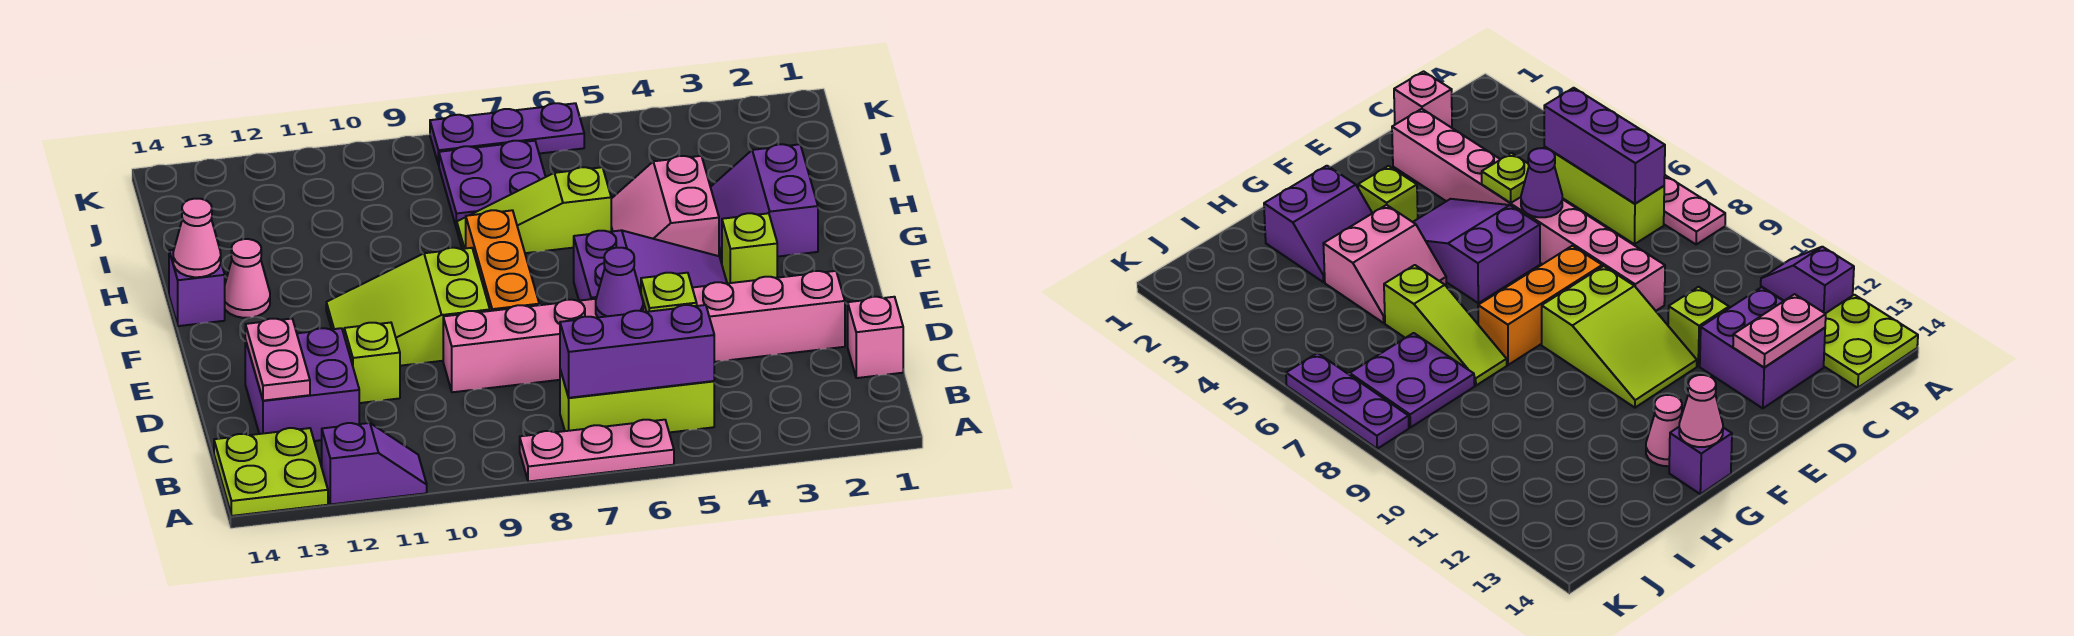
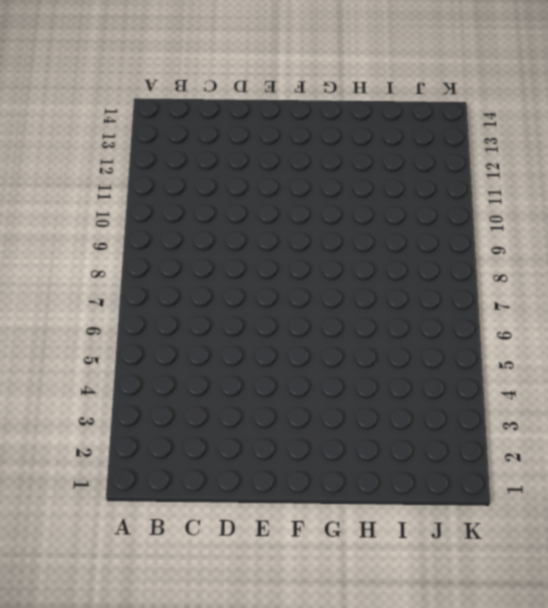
none -> pink plate A6:A8 level 1
none -> purple slope A11:A12 level 1 top 12
none -> lime plate A13:B14 level 1

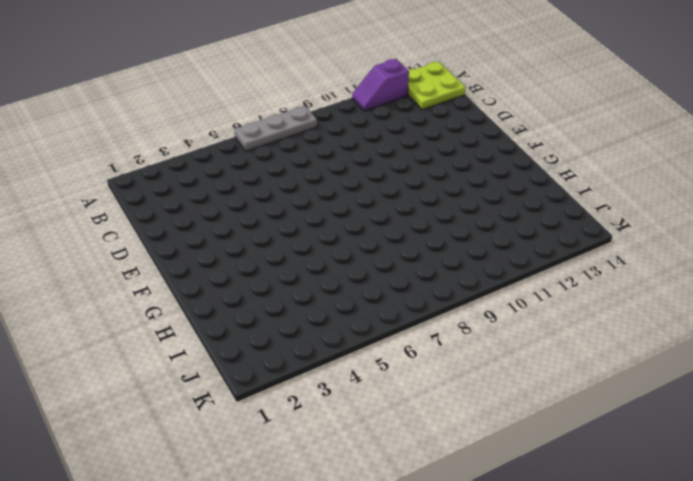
grey plate A6:A8 level 1 -> pink plate A6:A8 level 1
none -> lime brick B5:B7 level 1
none -> pink brick C1 level 1
none -> purple brick C12:D13 level 1

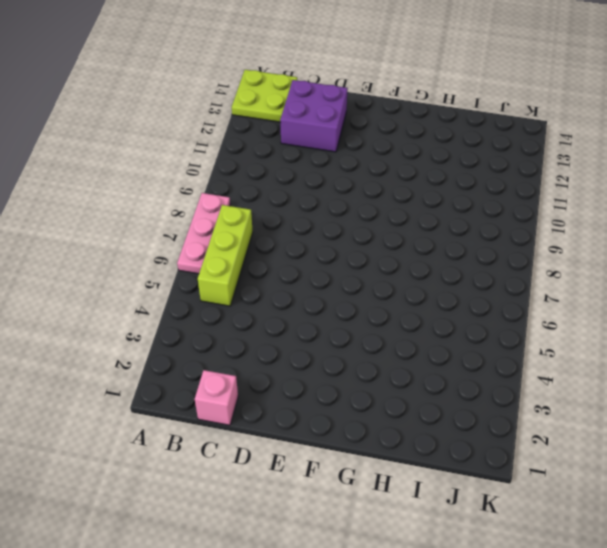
none -> purple slope A11:A12 level 1 top 12
none -> pink brick D2:D9 level 1
none -> lime brick D11 level 1

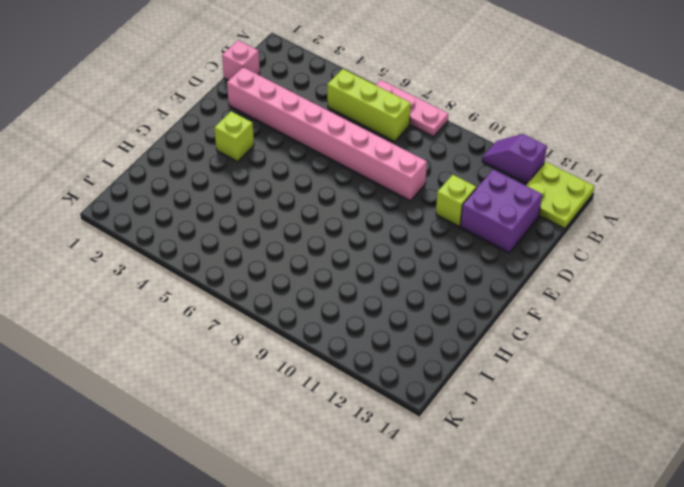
none -> purple slope E4:F6 level 1 top 6
none -> orange brick E8:G8 level 1
none -> lime slope E9:F11 level 1 top 9

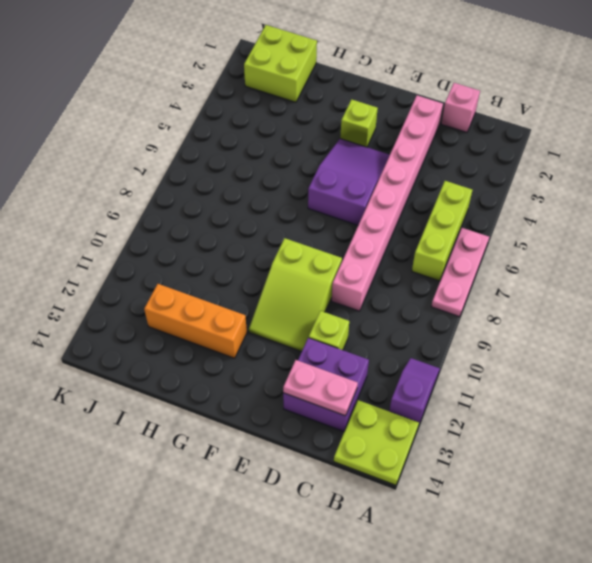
orange brick G12:I12 level 1 -> orange brick E8:G8 level 1
lime brick I1:J2 level 1 -> none
none -> purple slope G2:H3 level 1 top 2
none -> pink slope G4:H5 level 1 top 4
none -> pink cone G13 level 1

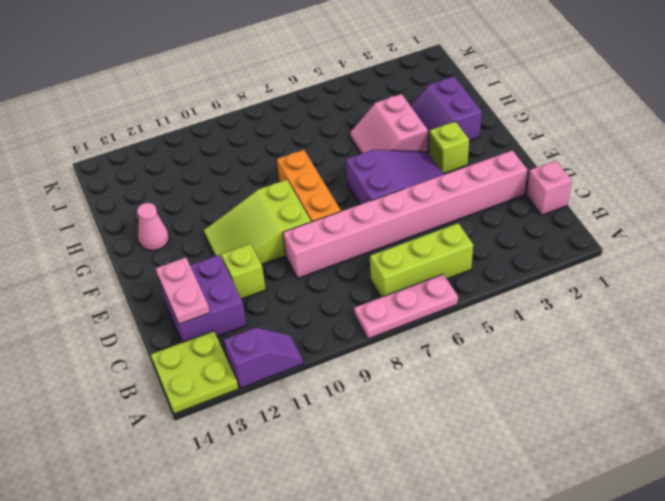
none -> purple brick G14 level 1
none -> lime slope H6:H8 level 1 top 6
none -> purple plate I7:J8 level 1

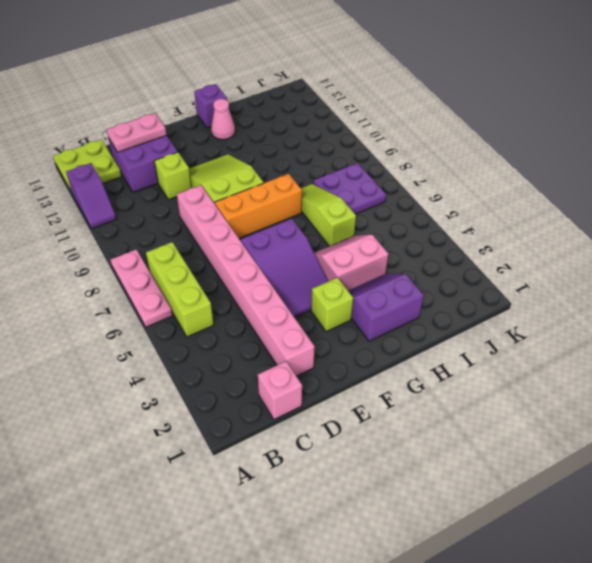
none -> purple plate K6:K8 level 1
none -> purple brick B5:B7 level 2
none -> lime plate D5 level 2

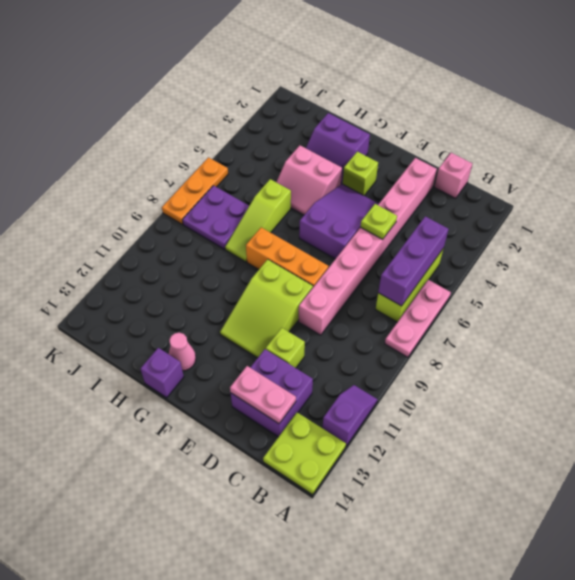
orange plate K6:K8 level 1 -> purple plate K6:K8 level 1
none -> purple cone D6 level 2
none -> pink cone G14 level 2

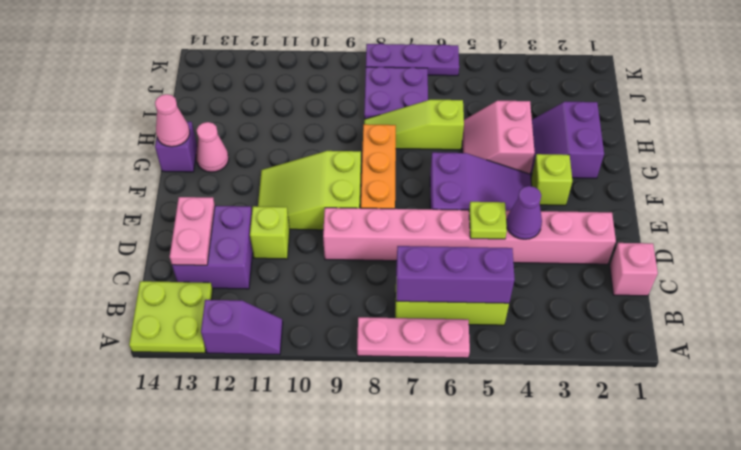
purple cone D4 level 2 -> purple cone D6 level 2

